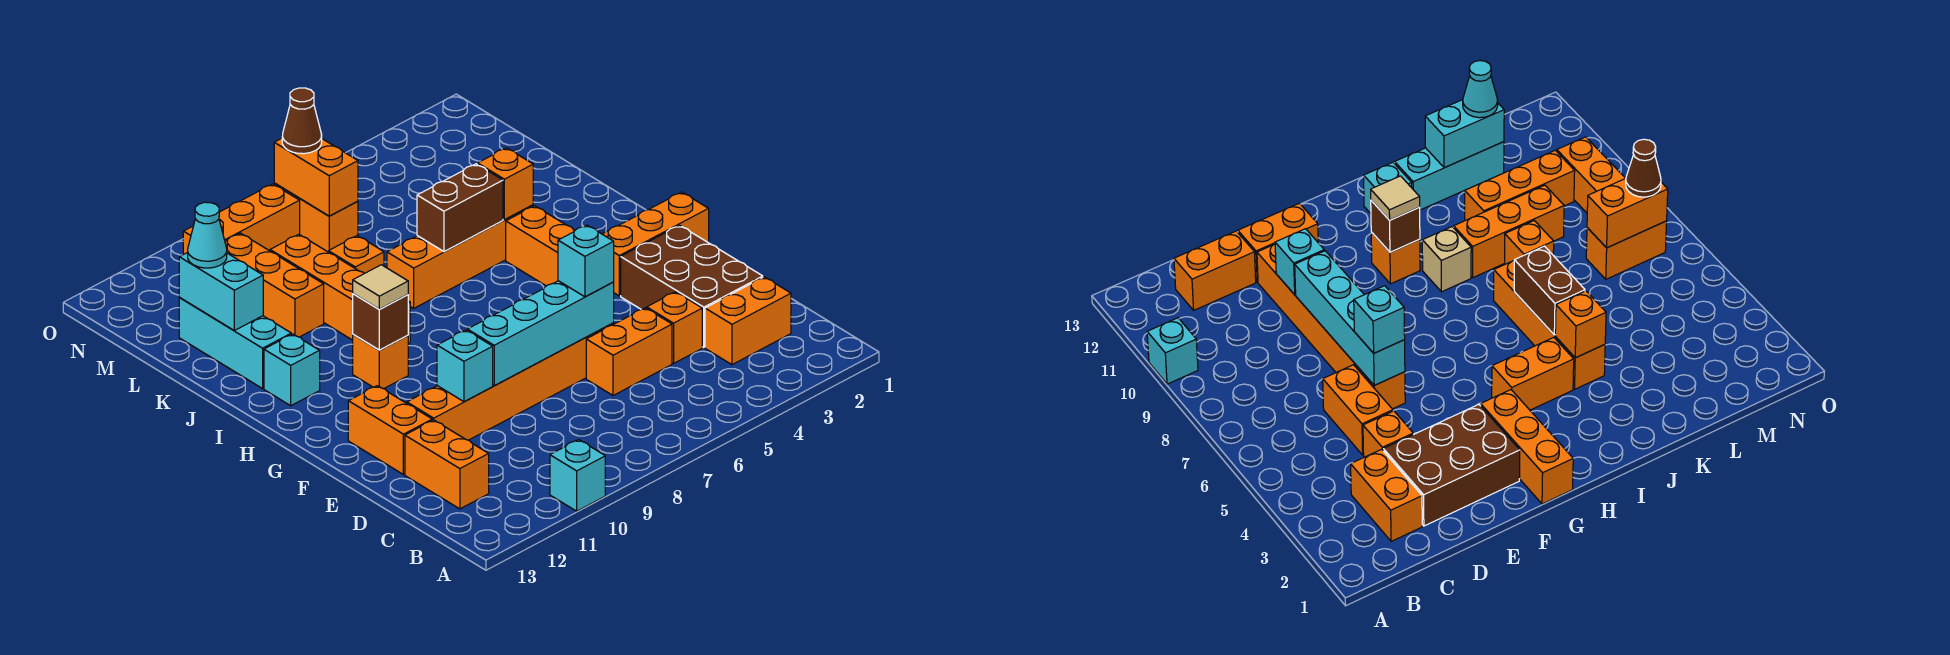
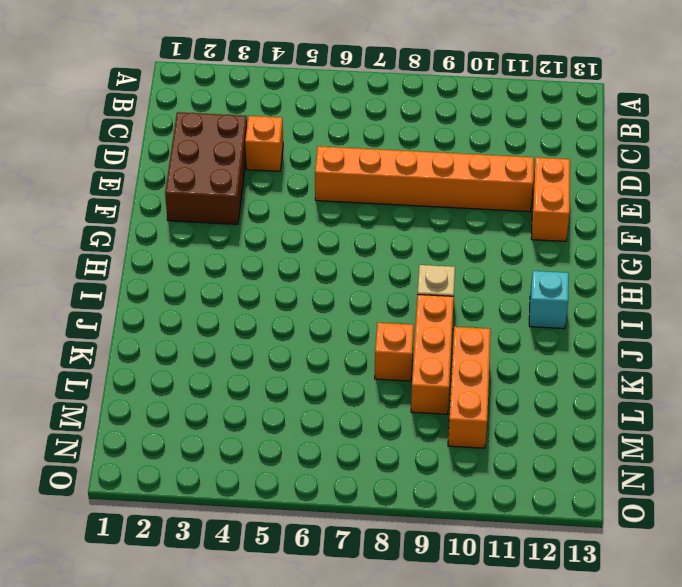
none -> cyan brick A10 level 1
none -> orange brick C2:C3 level 1
none -> orange brick C12:D12 level 1
none -> orange brick D5:D6 level 1

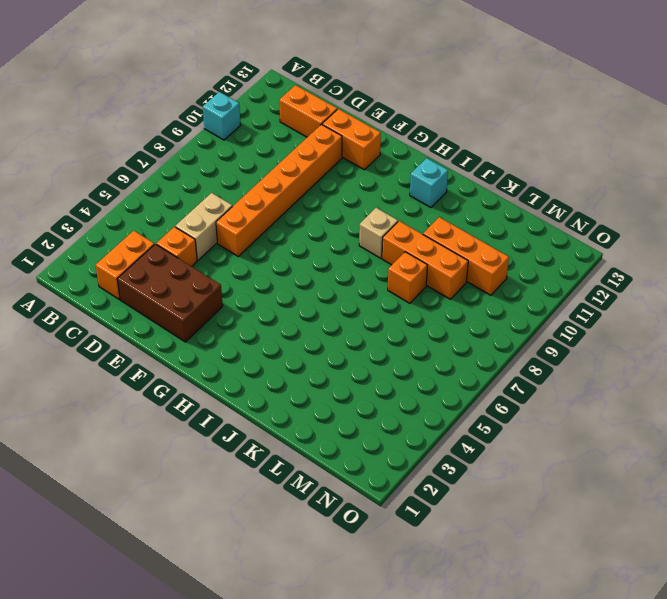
tan brick D5:D6 level 1 -> orange brick D5:D6 level 1
none -> orange brick G1:G3 level 1
none -> orange brick H4:I4 level 1
none -> orange brick H10 level 1
none -> orange brick J4:J7 level 1

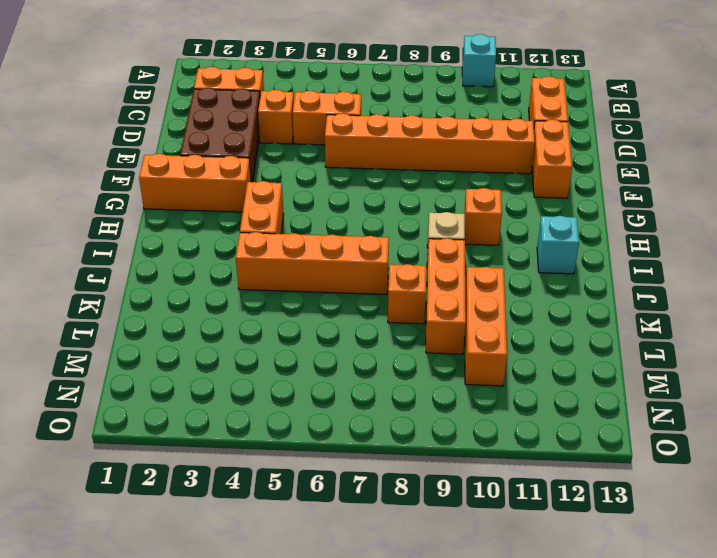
none -> cyan brick J12:L12 level 1
none -> orange brick M7:N7 level 1
none -> orange brick N8:N10 level 1
none -> cyan brick E6:E9 level 2

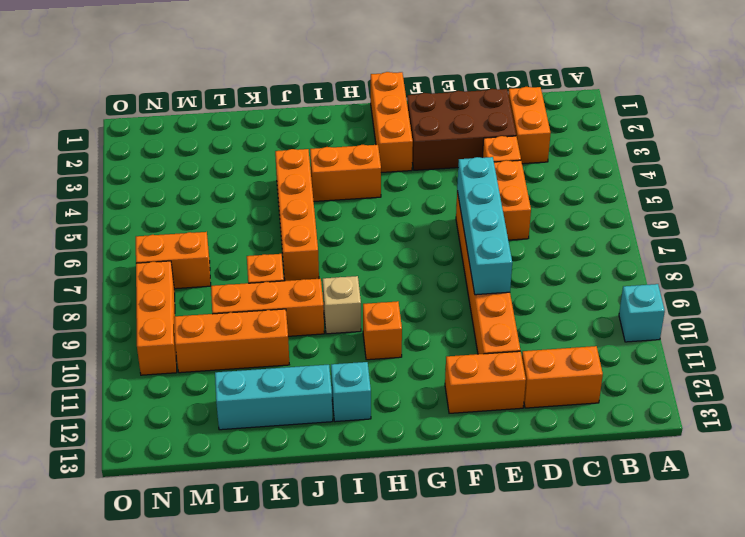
none -> cyan brick E10 level 2
none -> brown brick H10 level 2
none -> orange brick J4 level 2
none -> brown brick J5:J6 level 2

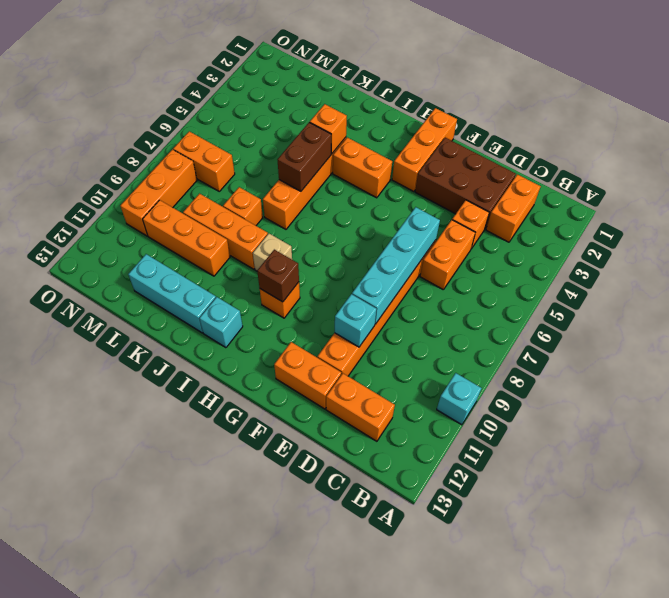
none -> cyan brick K12:L12 level 2
none -> orange brick M7:N7 level 2
none -> cyan brick E6 level 3
none -> tan tile H10 level 3

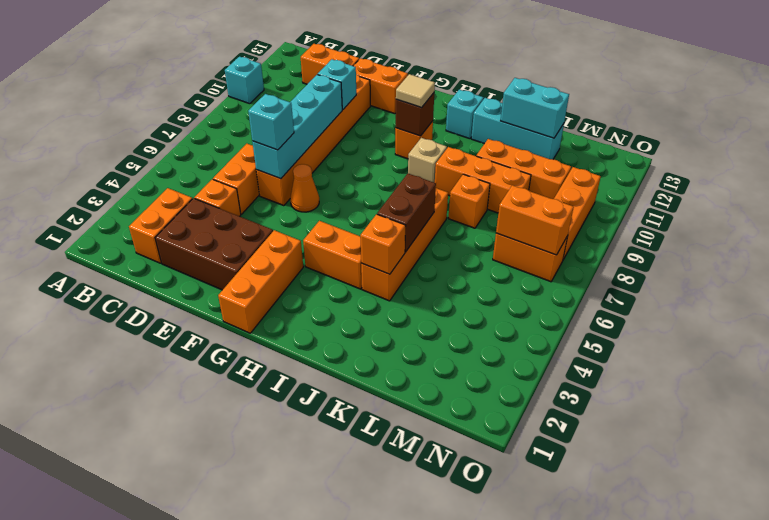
orange cone F6 level 1 -> none
none -> cyan cone L12 level 3
none -> brown cone N7 level 3

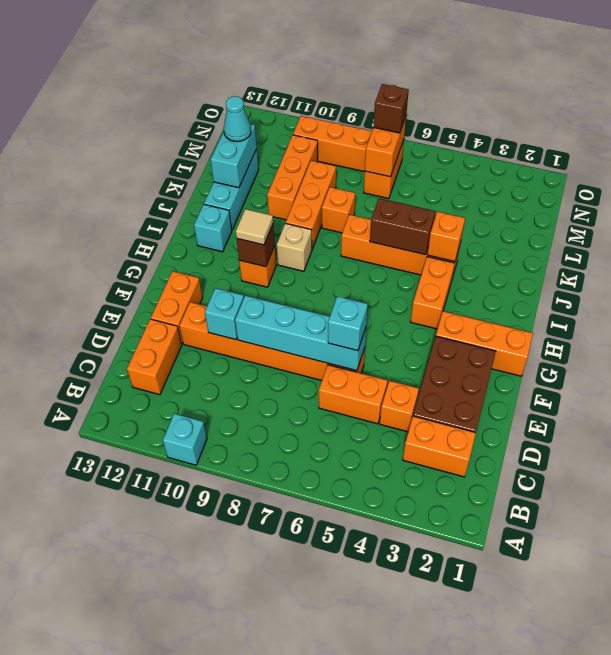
brown brick N7 level 3 -> brown cone N7 level 3

